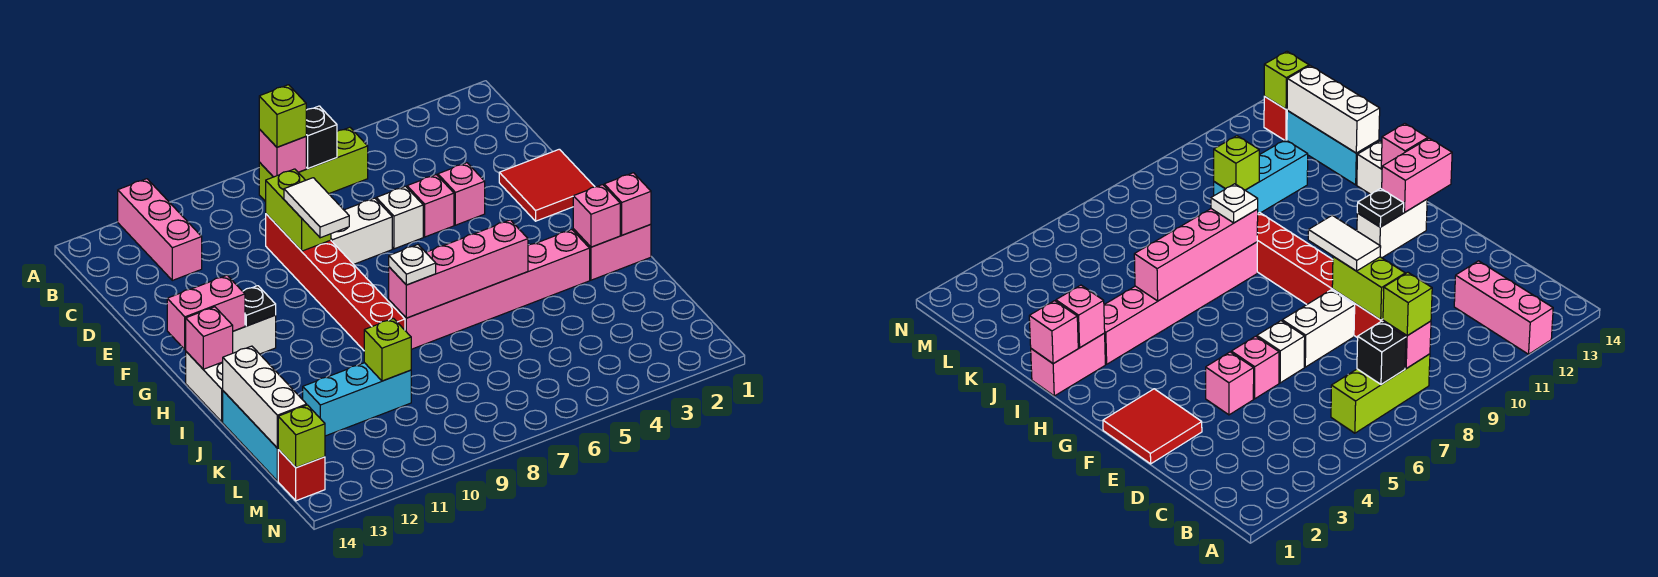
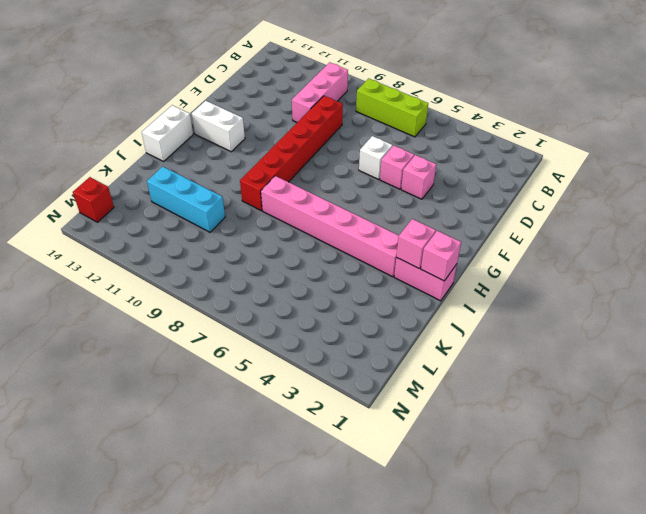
pink brick B10:D10 level 1 -> pink brick A12:C12 level 1
none -> red tile E1:F2 level 1
none -> white brick E7:E8 level 1
none -> cyan brick J14:L14 level 1
none -> black brick B7 level 2

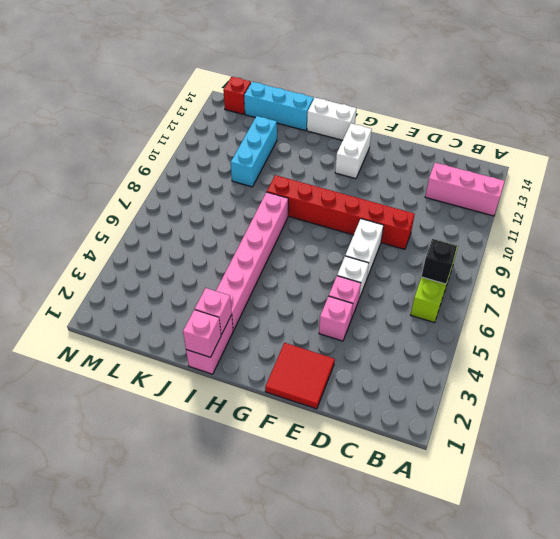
none -> pink brick B8 level 2
none -> lime brick D9:E9 level 2
none -> black plate G12 level 2
none -> pink brick G13:G14 level 2

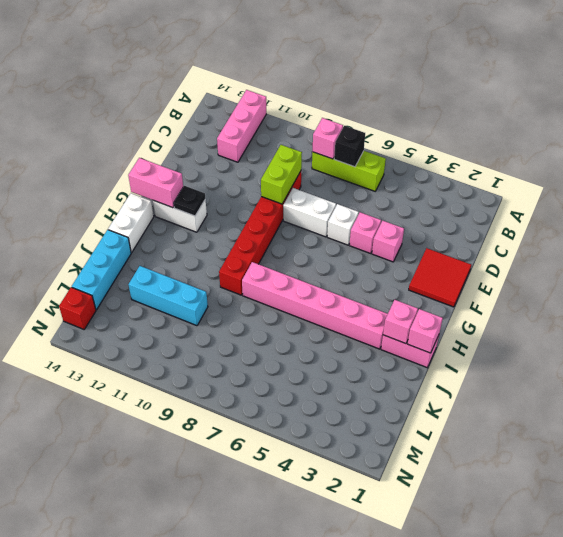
none -> pink brick H14 level 2
none -> pink brick I5:I8 level 2
none -> white brick J14:L14 level 2
none -> lime brick K10 level 2

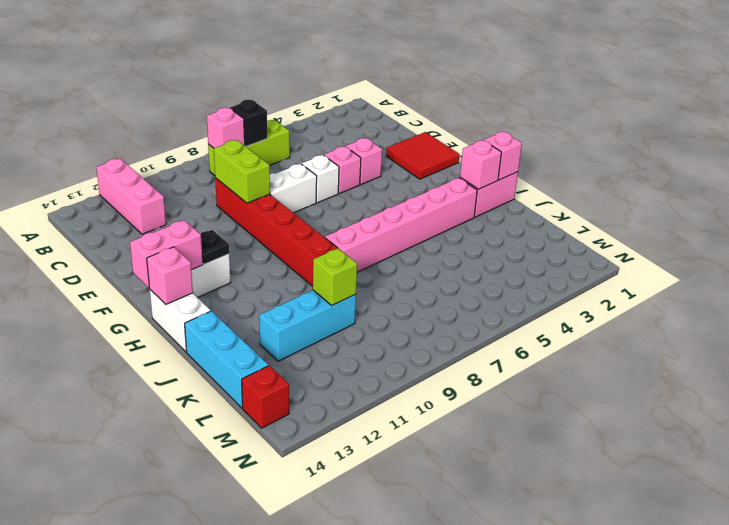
none -> pink brick I5:I8 level 2
none -> white brick J14:L14 level 2
none -> lime brick M14 level 2
none -> lime brick B8 level 3

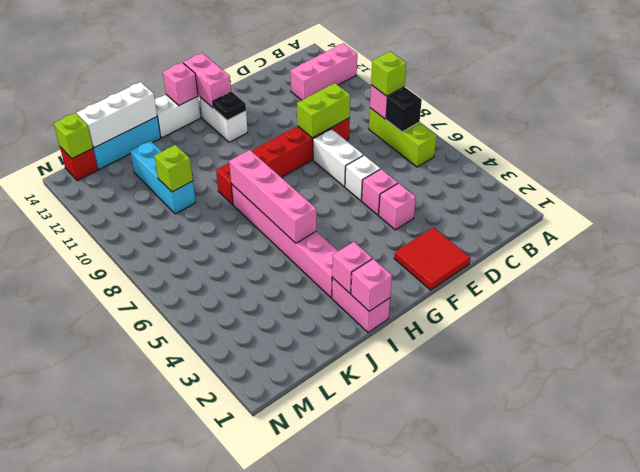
none -> white tile E9:F9 level 3
none -> white plate I8 level 3

